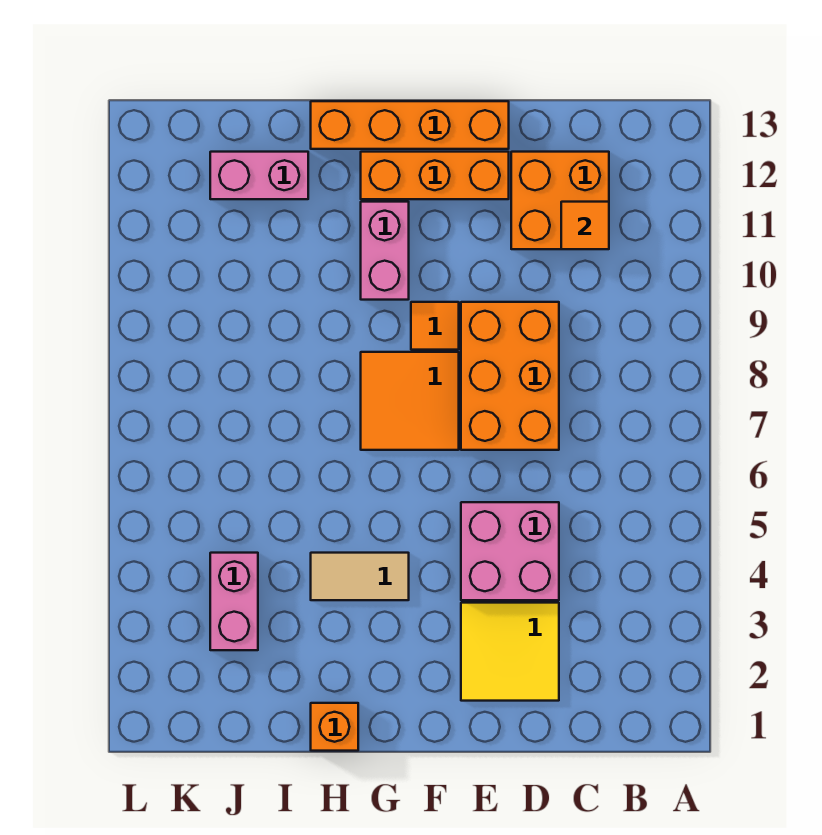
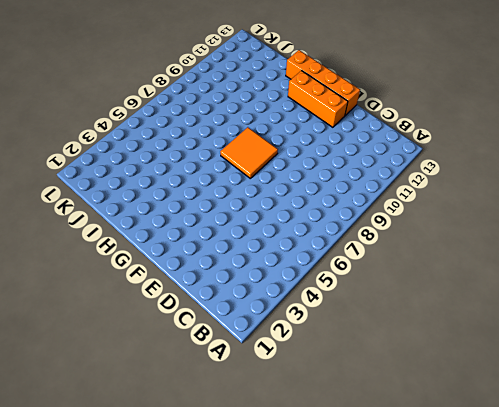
none -> orange brick C11:D12 level 1
none -> yellow tile D2:E3 level 1
none -> pink brick D4:E5 level 1

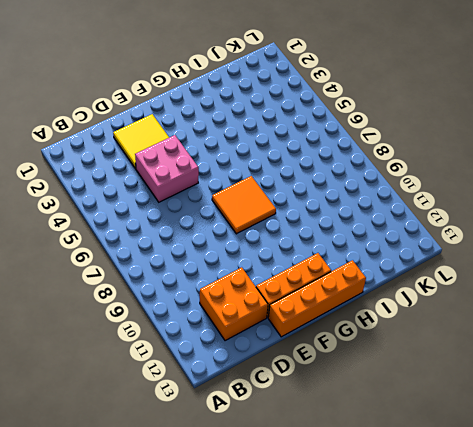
none -> orange brick D7:E9 level 1
none -> orange tile F9 level 1
none -> tan tile G4:H4 level 1

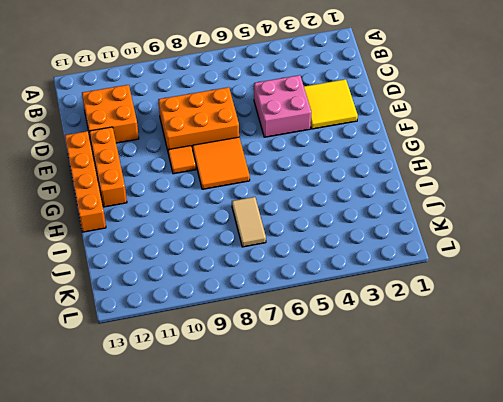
tan tile I7:J7 level 1 -> tan tile G4:H4 level 1
none -> pink brick G10:G11 level 1
none -> orange brick H1 level 1
none -> pink brick I12:J12 level 1

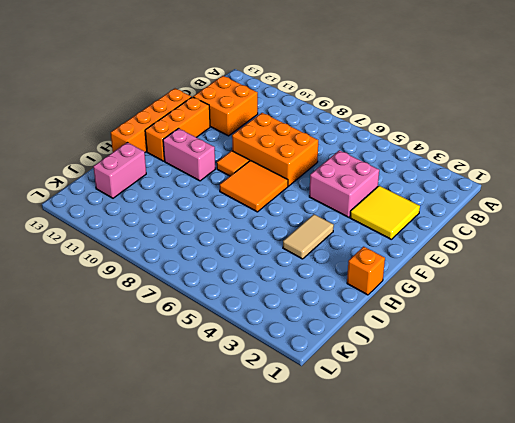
none -> pink brick J3:J4 level 1
none -> orange tile C11 level 2

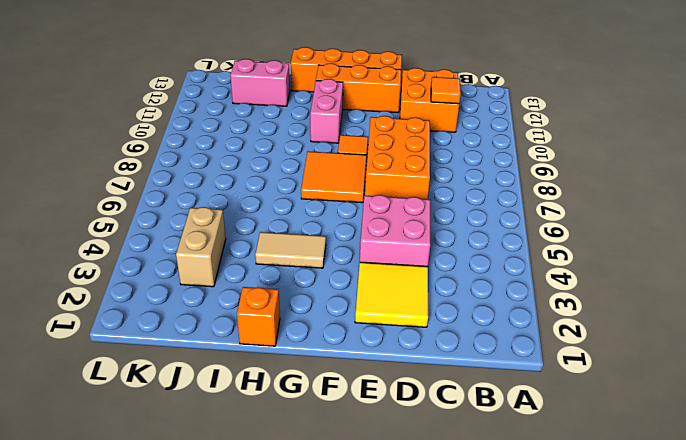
tan brick J3:J4 level 1 -> pink brick J3:J4 level 1

